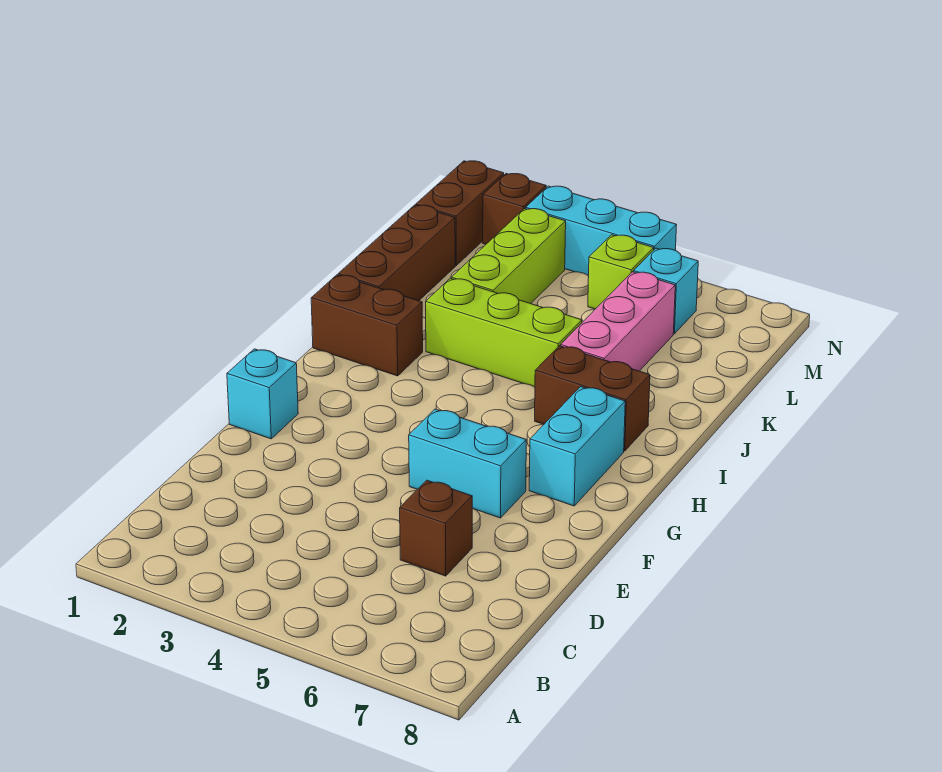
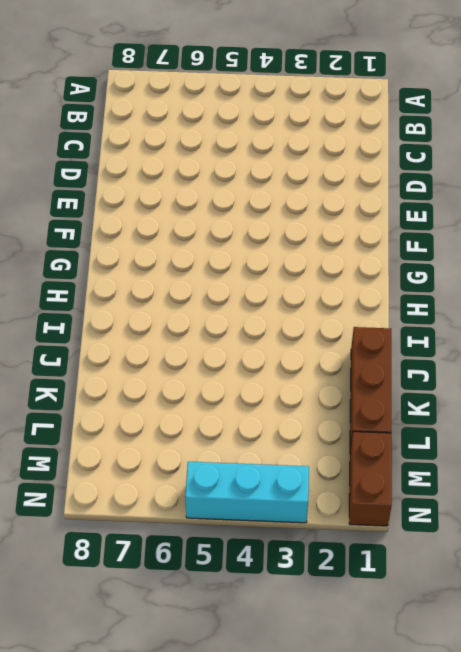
none -> brown brick D6 level 1
none -> cyan brick F1 level 1
none -> cyan brick F5:F6 level 1

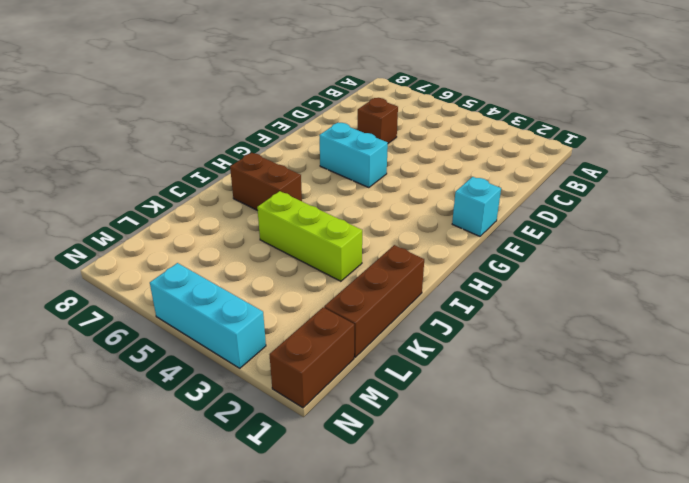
none -> cyan brick G7:H7 level 1
none -> brown brick I1:I2 level 1
none -> pink brick J6:L6 level 1

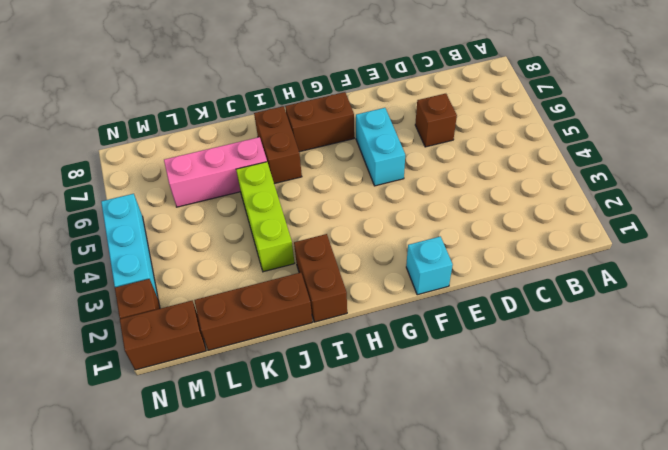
brown brick G7:H7 level 1 -> cyan brick G7:H7 level 1
none -> lime brick K3:M3 level 1
none -> lime brick M5 level 1
none -> cyan brick M6 level 1

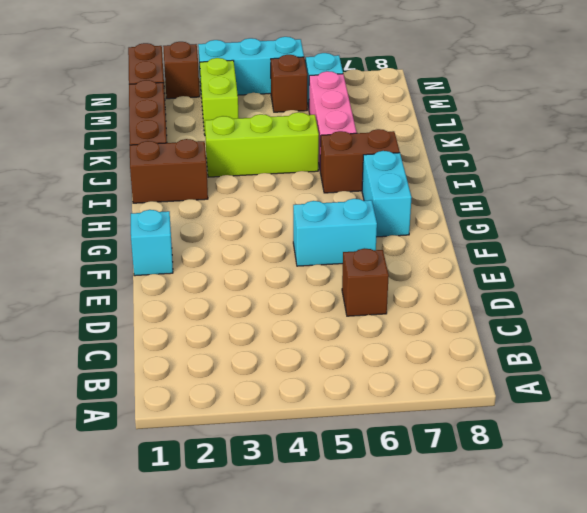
lime brick L3:M3 level 1 -> lime brick K3:M3 level 1
brown brick M5 level 1 -> lime brick M5 level 1

